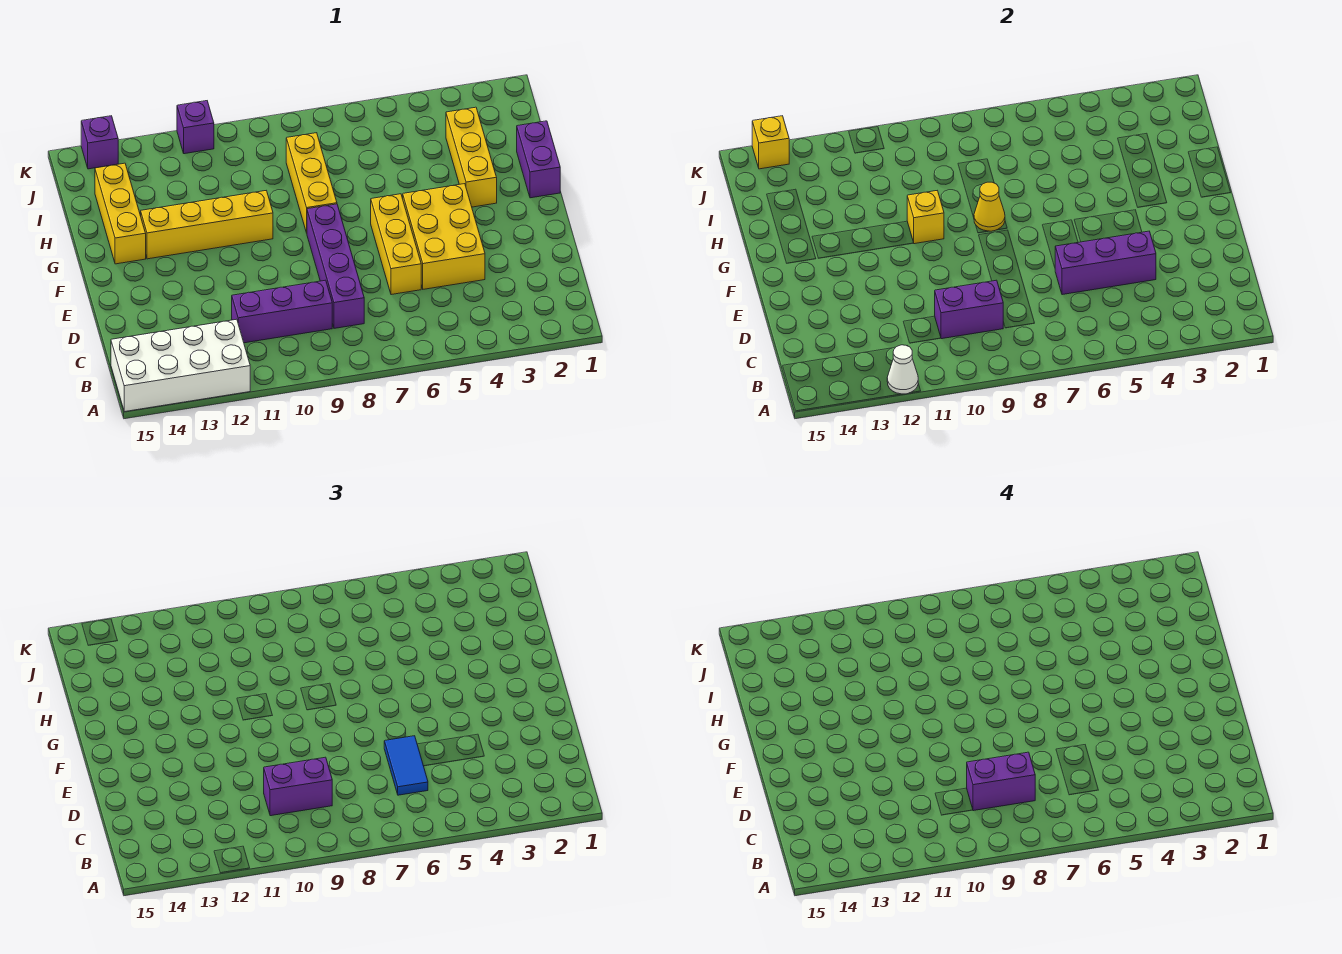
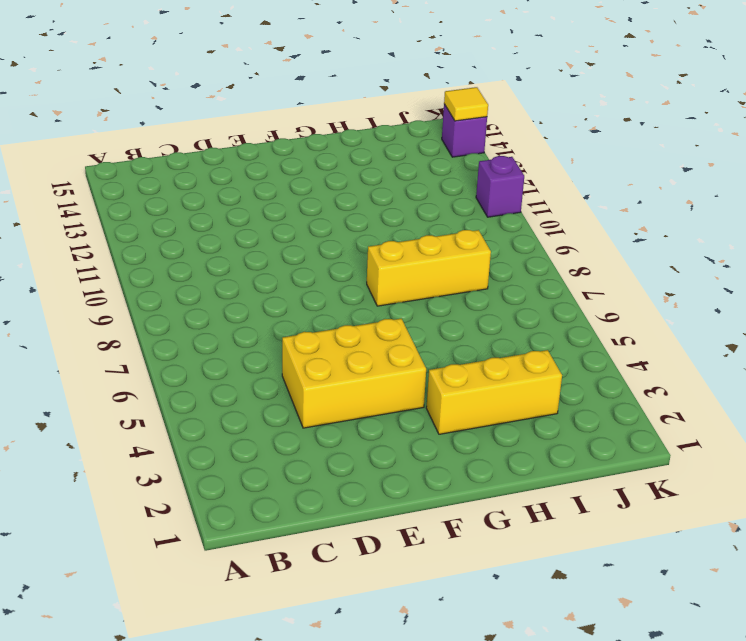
yellow tile K14 level 2 -> yellow brick K14 level 2
none -> white brick A12:B15 level 1
none -> purple brick C8:F8 level 1
none -> purple brick C9:C11 level 1

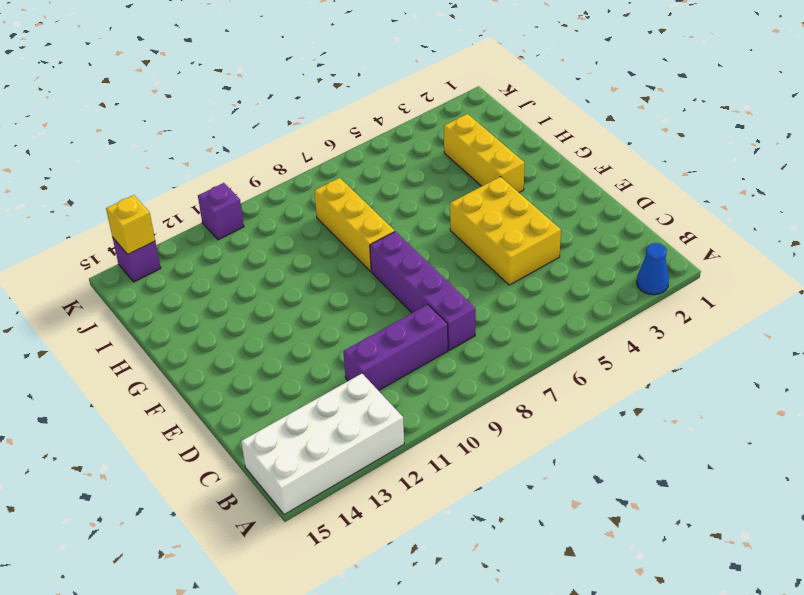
blue cone A2 level 1 -> none
none -> yellow brick D6:F6 level 1
none -> purple brick G1:H1 level 1
none -> yellow brick G10:G13 level 1

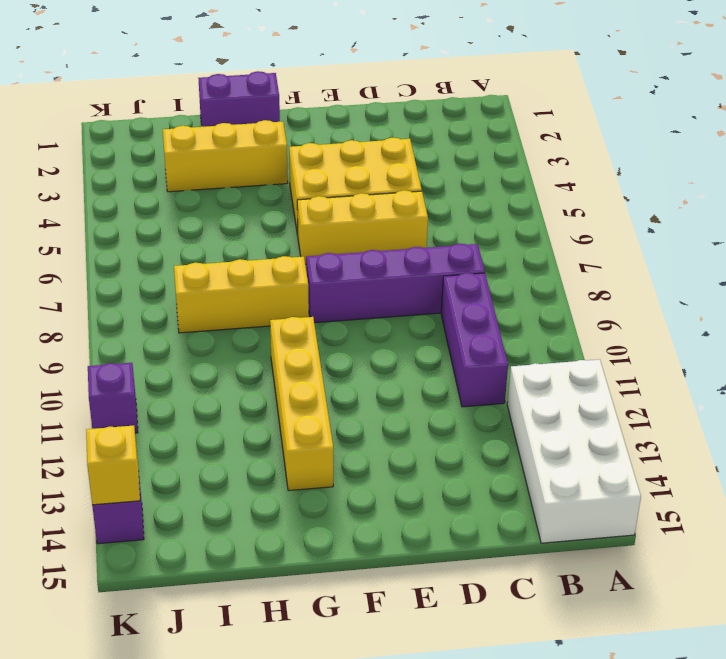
none -> yellow brick G14:I14 level 1
none -> white cone A12 level 2
none -> purple brick C9:C10 level 2

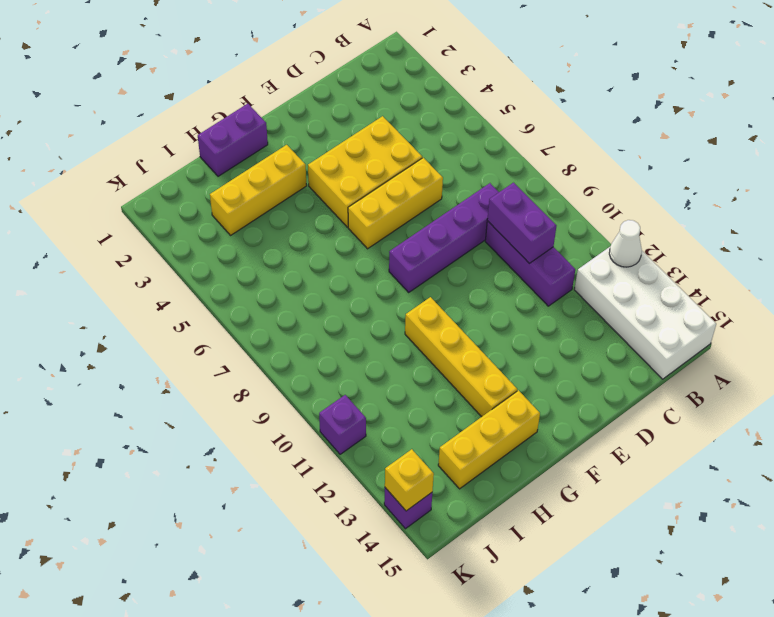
none -> yellow brick G8:I8 level 1
none -> purple brick D4:D6 level 2
none -> yellow cone G8 level 2

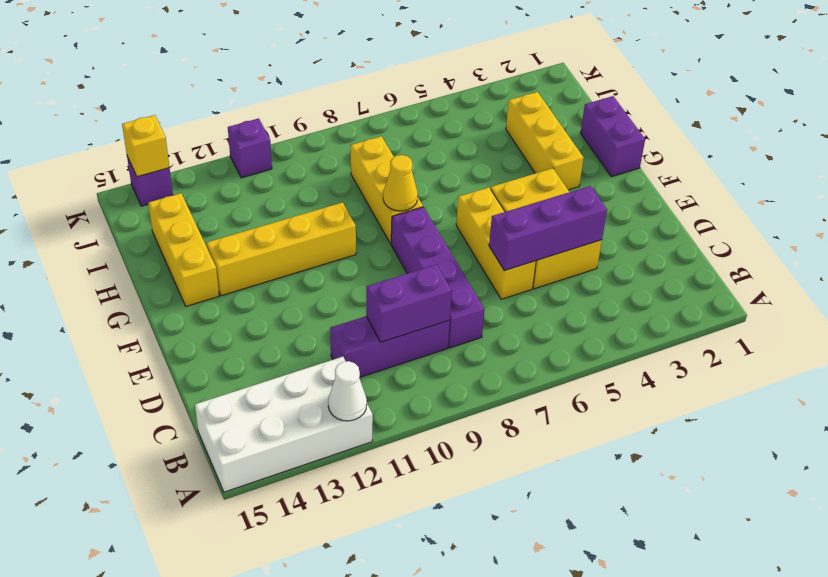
none -> yellow brick G10 level 2
none -> blue tile C6:D6 level 3
none -> purple brick C9:C10 level 3

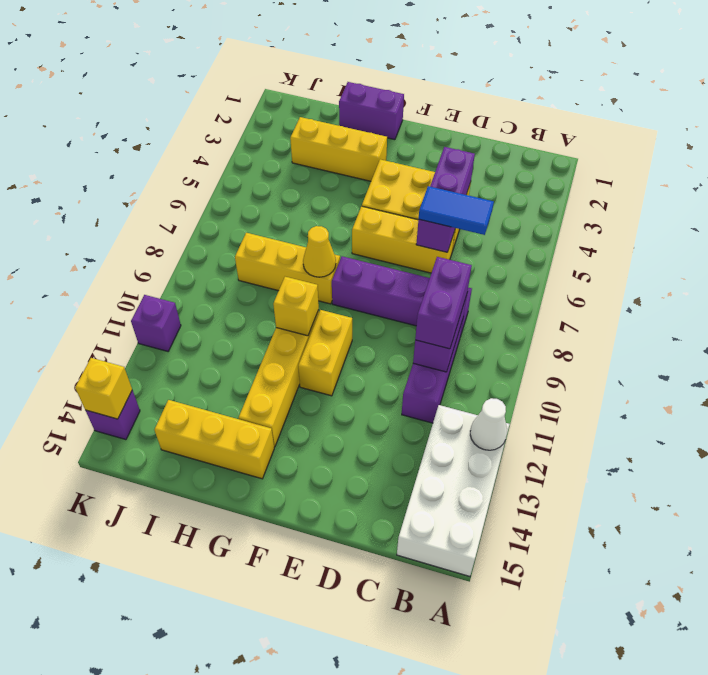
yellow brick F10:F11 level 1 -> none
none -> purple brick C8:C9 level 4

